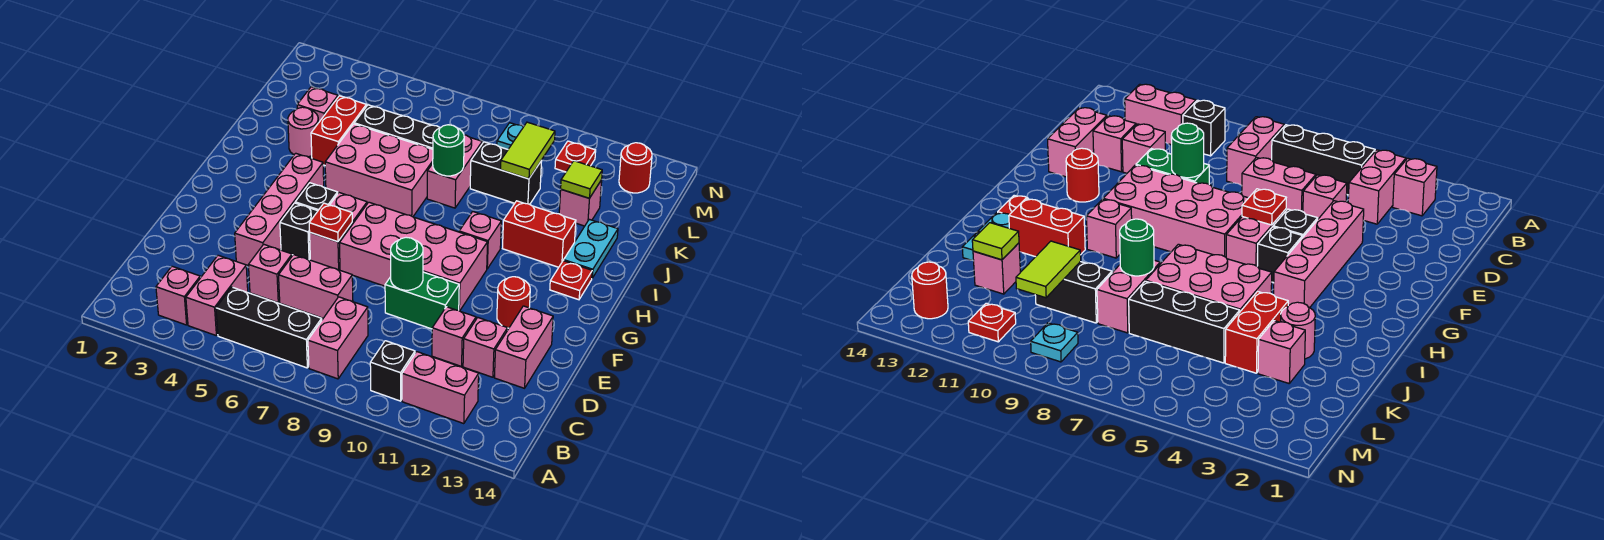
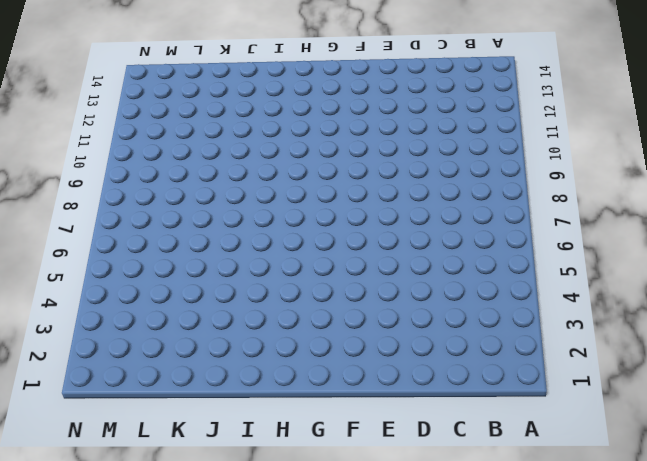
none -> pink brick B3 level 1
none -> pink brick B4:C4 level 1
none -> black brick B5:B7 level 1
none -> pink brick B8:C8 level 1

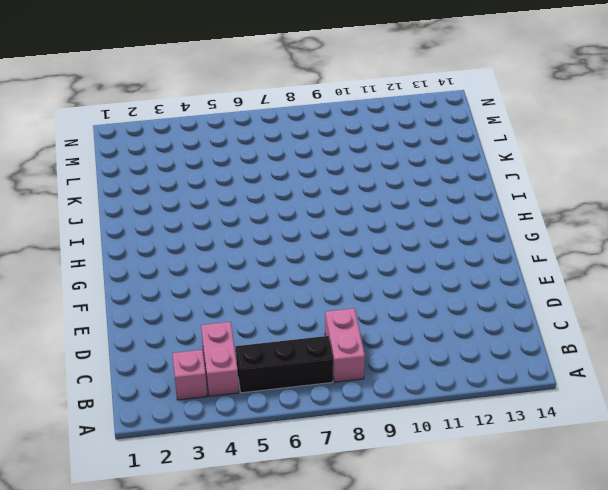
none -> black brick B10 level 1
none -> pink brick B11:B12 level 1
none -> pink brick D5 level 1
none -> pink brick D6:D7 level 1

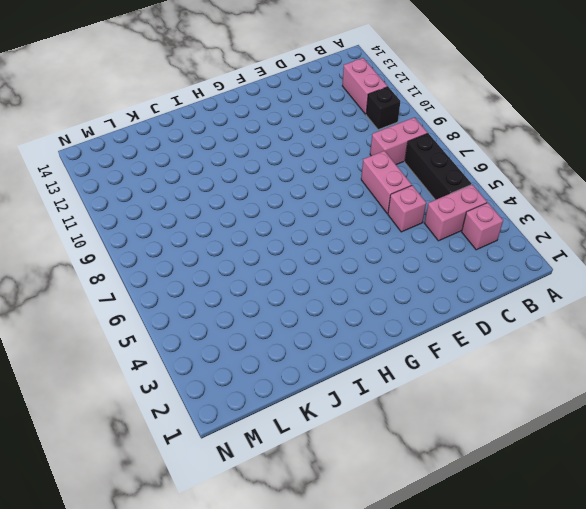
none -> pink brick D11 level 1
none -> pink brick D12 level 1
none -> pink brick D13:E13 level 1
none -> pink brick E4:H4 level 1

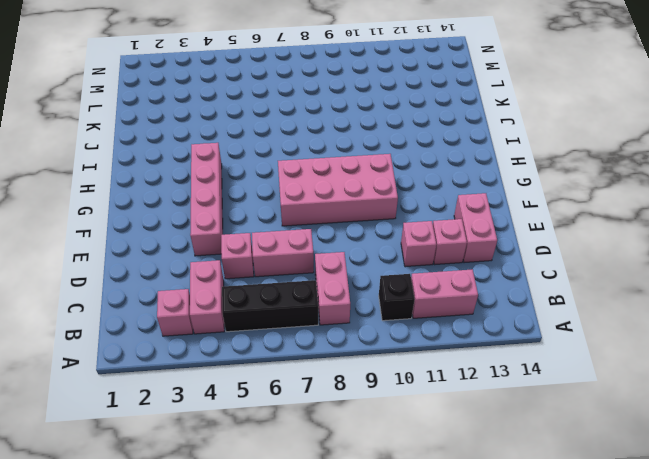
none -> green brick E9:E10 level 1
none -> black brick F5 level 1
none -> pink brick F6:G6 level 1
none -> red round brick F12 level 1

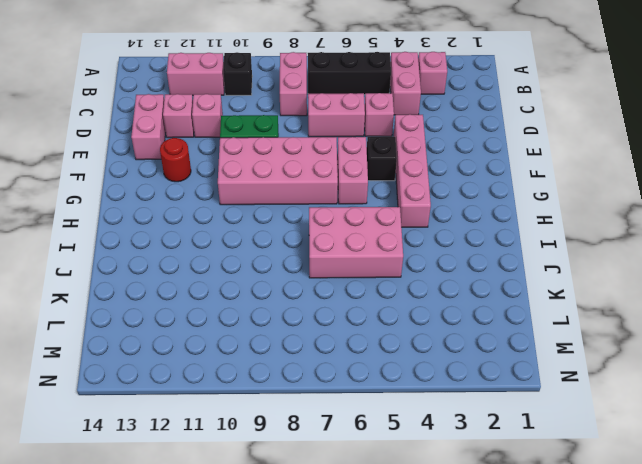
none -> black brick G5 level 1
none -> pink brick H10 level 1
none -> red plate H13 level 1
none -> red brick I11:I12 level 1

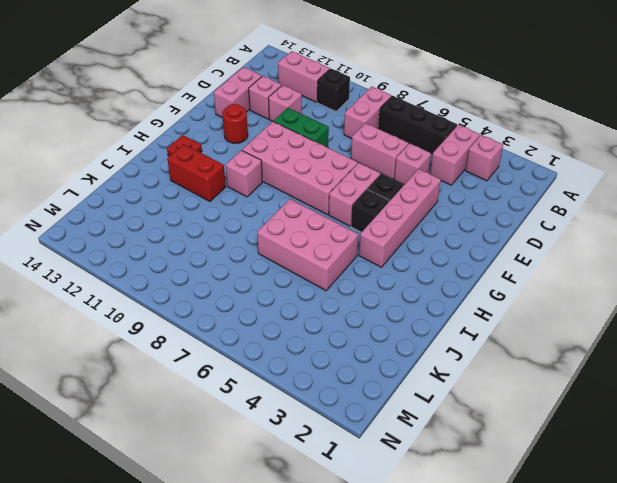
none -> cyan plate I13:J13 level 1
none -> pink round brick J3 level 1
none -> red brick J4:K4 level 1
none -> pink brick J8:K8 level 1

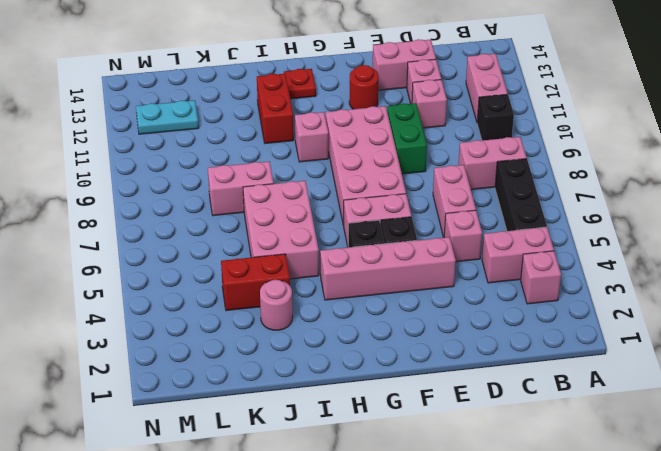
cyan plate L12:M12 level 1 -> cyan plate I13:J13 level 1
none -> pink brick K3 level 1
none -> black brick K5:K7 level 1
none -> black brick K9:K10 level 1
none -> pink brick K12 level 1

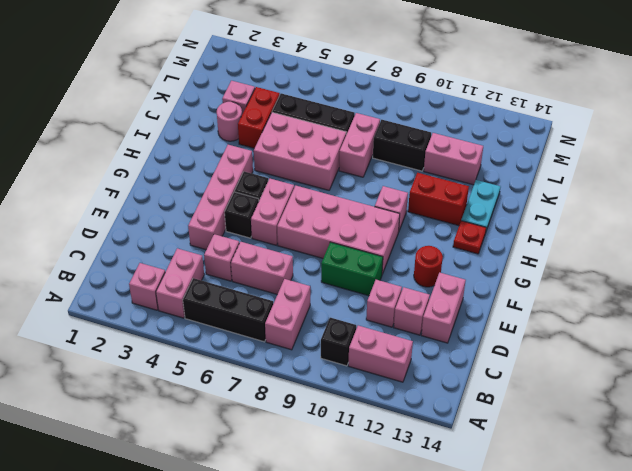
pink brick K11:K12 level 1 -> pink brick K12 level 1
none -> cyan plate M9 level 1
none -> red plate M11 level 1
none -> red round brick M13 level 1
none -> green round brick E9 level 2

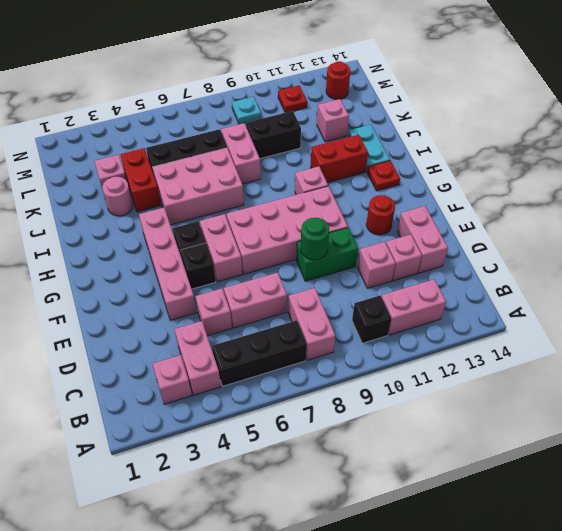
none -> red plate F6 level 2
none -> green round brick J8 level 2
none -> lime tile K10:L10 level 2
none -> lime tile K12 level 2

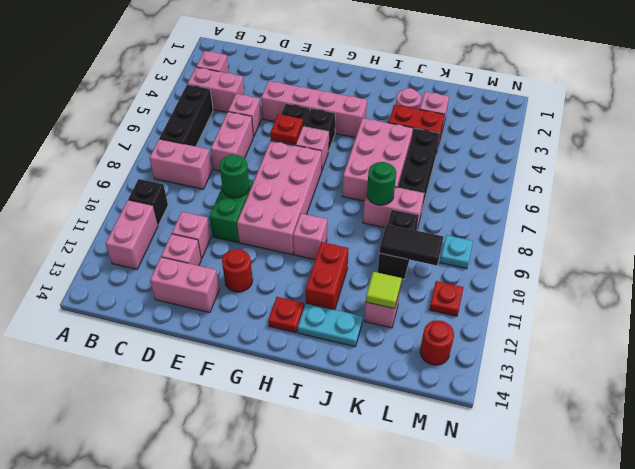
black tile K10:L10 level 2 -> lime tile K10:L10 level 2

